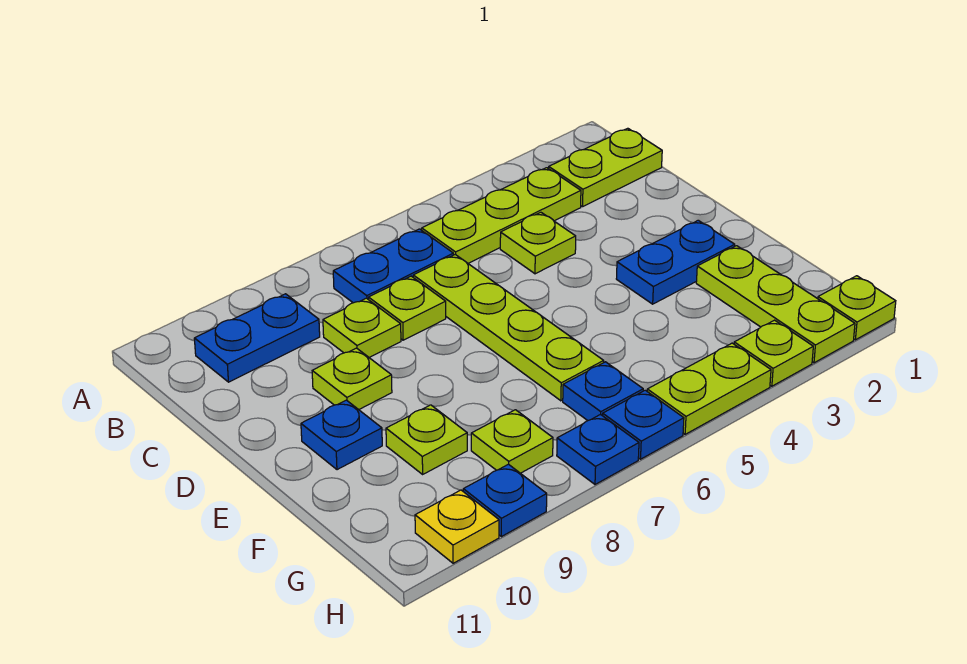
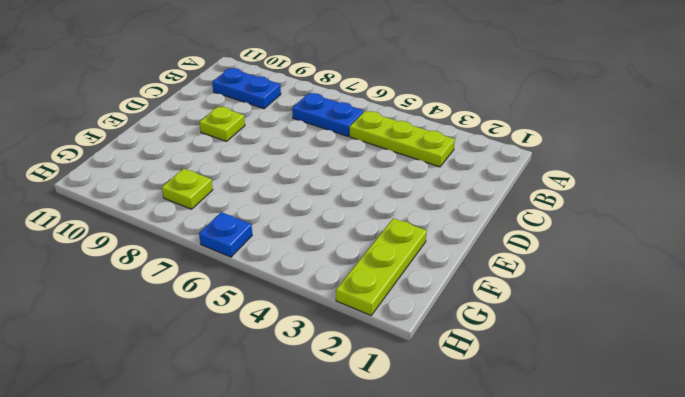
none -> lime plate B1:B2 level 1
none -> lime plate C4 level 1
none -> lime plate C6:F6 level 1

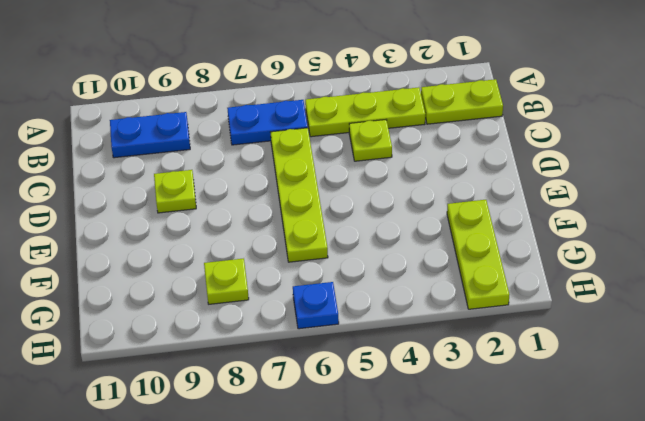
none -> lime plate C7 level 1
none -> lime plate C8 level 1
none -> blue plate E2:E3 level 1

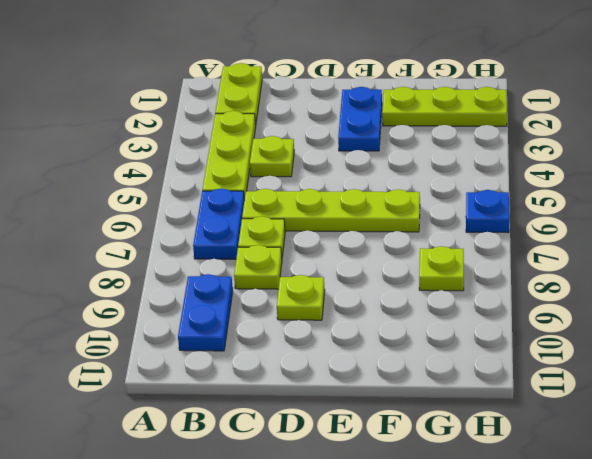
none -> blue plate E10 level 1
none -> lime plate F9 level 1
none -> blue plate G6 level 1

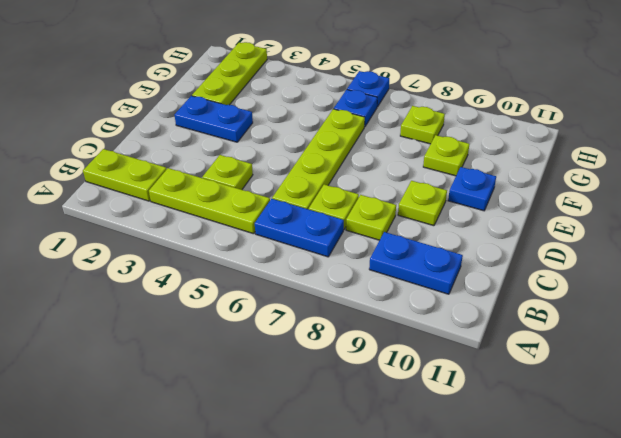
none -> lime plate H1 level 1
none -> lime plate H3 level 1
none -> lime plate H4:H5 level 1

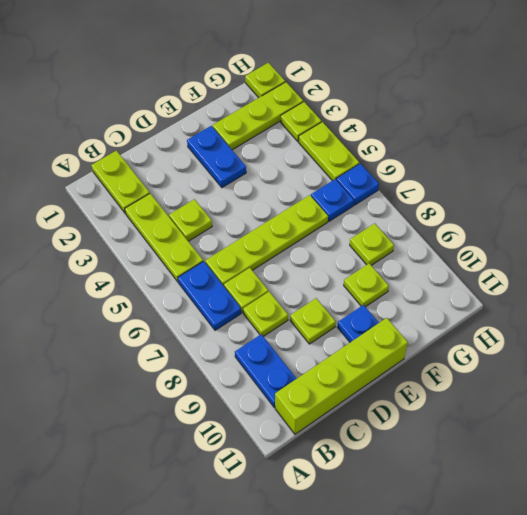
lime brick B11:E11 level 1 -> none
none -> blue plate H7 level 1
none -> blue plate H9 level 1
none -> yellow plate H10 level 1

